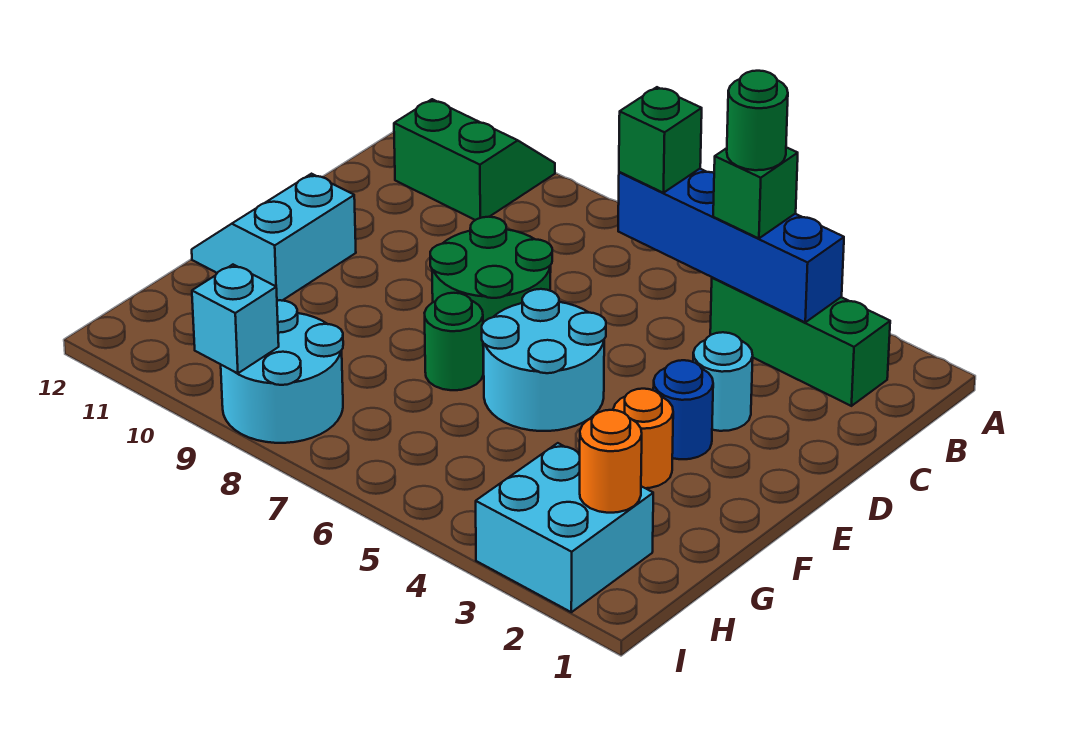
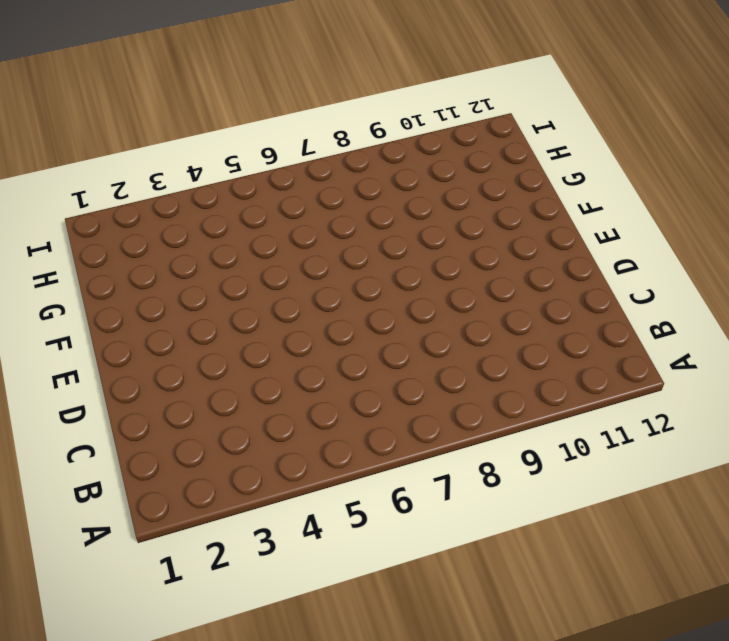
none -> green slope A10:B11 level 1 top B
none -> green brick B2:B4 level 1
none -> cyan round brick D3 level 1

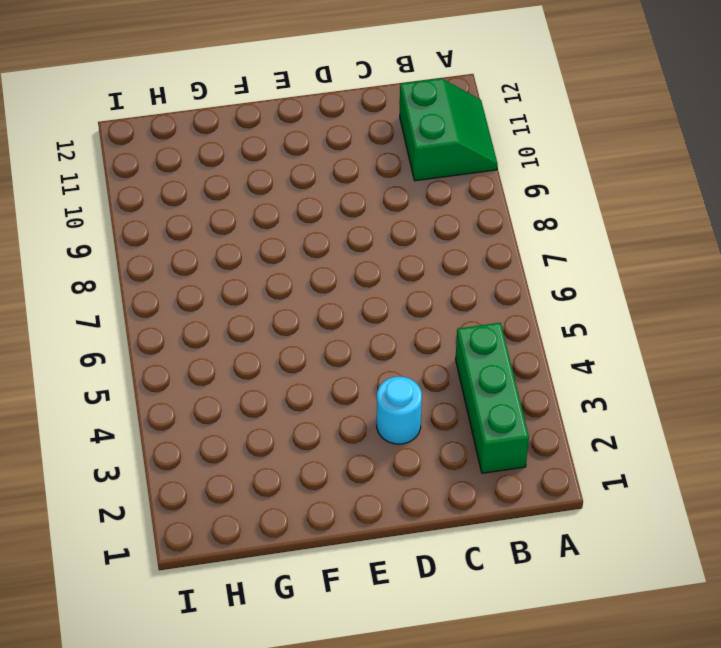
none -> green round brick D7:E8 level 1
none -> blue round brick E3 level 1
none -> cyan round brick E5:F6 level 1

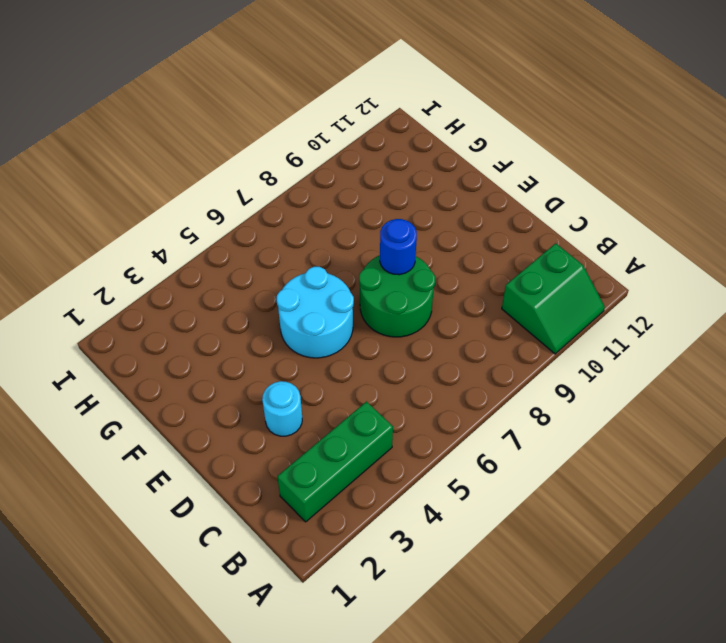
blue round brick E8 level 2 -> blue round brick E3 level 1
none -> cyan slope E11:F12 level 1 top 11
none -> orange round brick F3 level 1
none -> green round brick F7 level 1

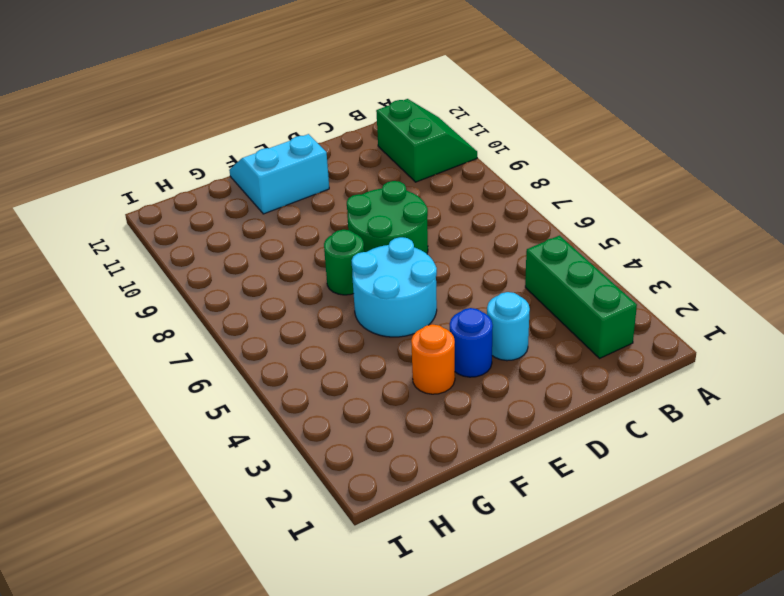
none -> cyan brick H2:I3 level 1
none -> cyan round brick H8:I9 level 1
none -> blue brick B3:B6 level 2

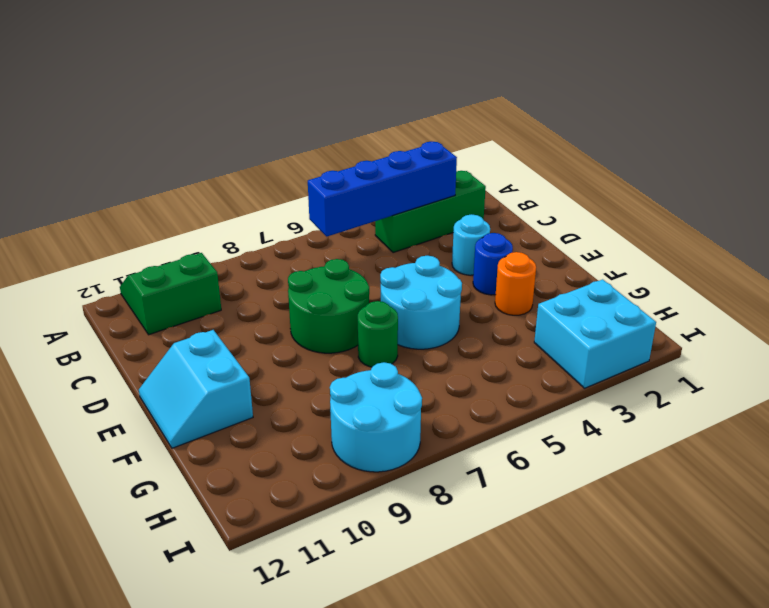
none -> orange round brick H2 level 2
none -> cyan brick I9 level 2
none -> green brick B4 level 3

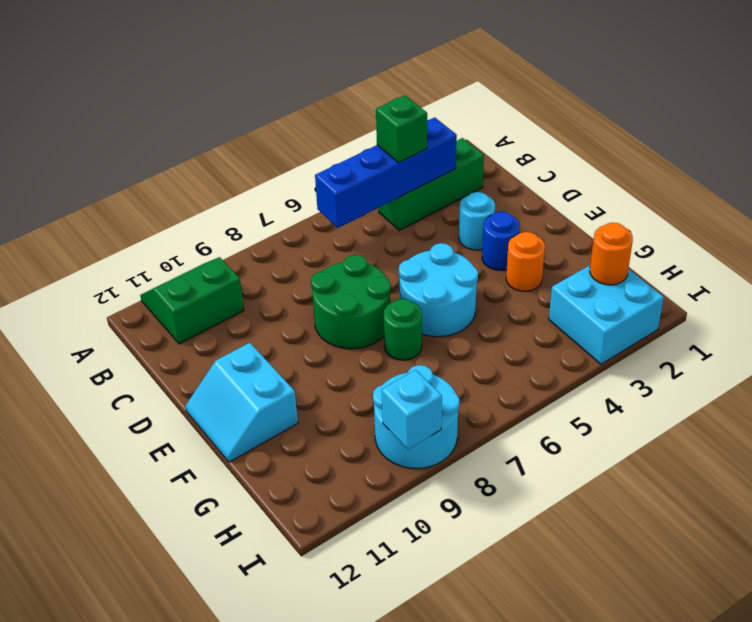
none -> green brick B6 level 3
none -> green round brick B4 level 4

